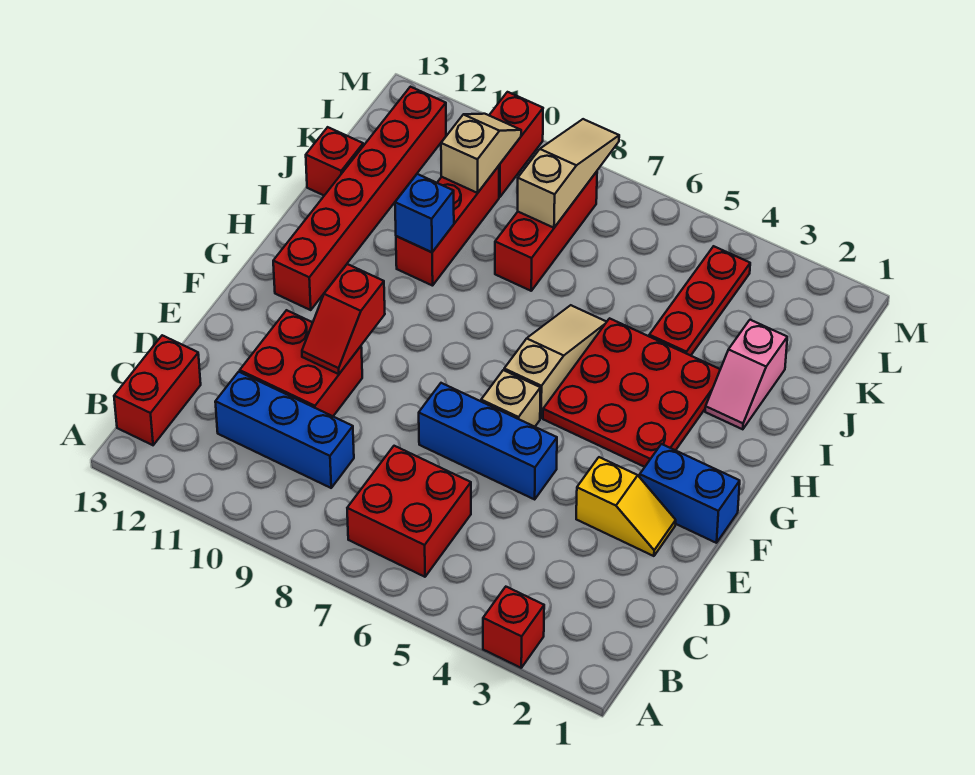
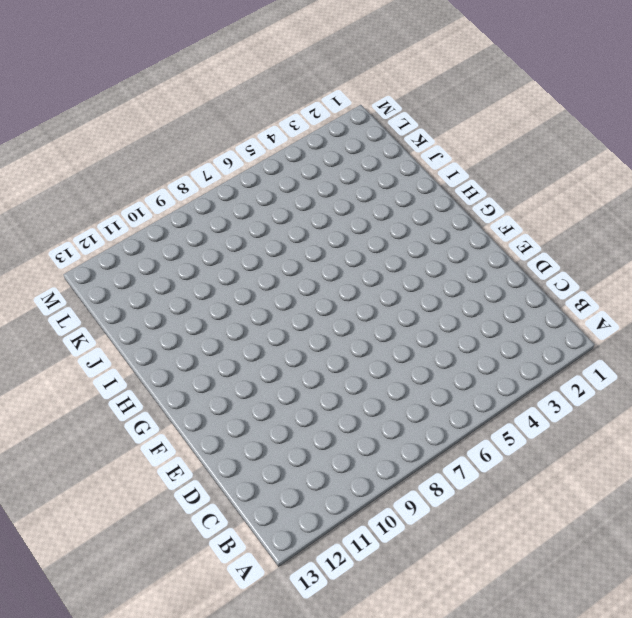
none -> red brick A3 level 1
none -> red brick B6:C7 level 1
none -> red brick B13:C13 level 1

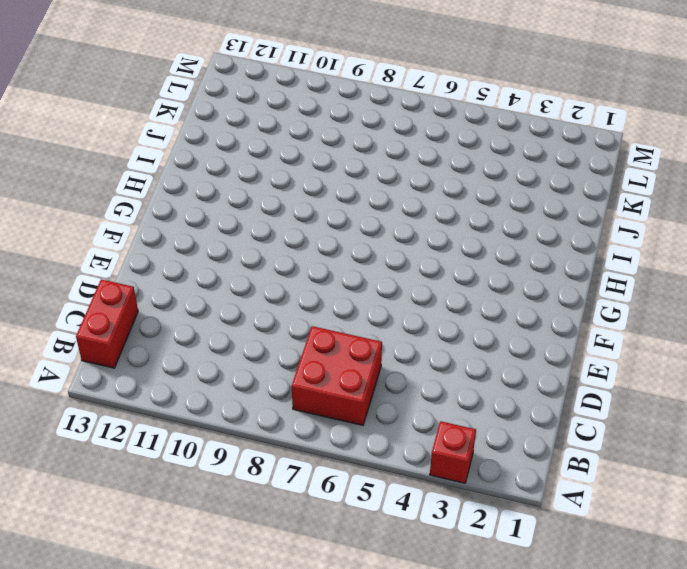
none -> blue brick C9:C11 level 1
none -> red brick D10:E11 level 1
none -> yellow slope E2:E3 level 1 top 3

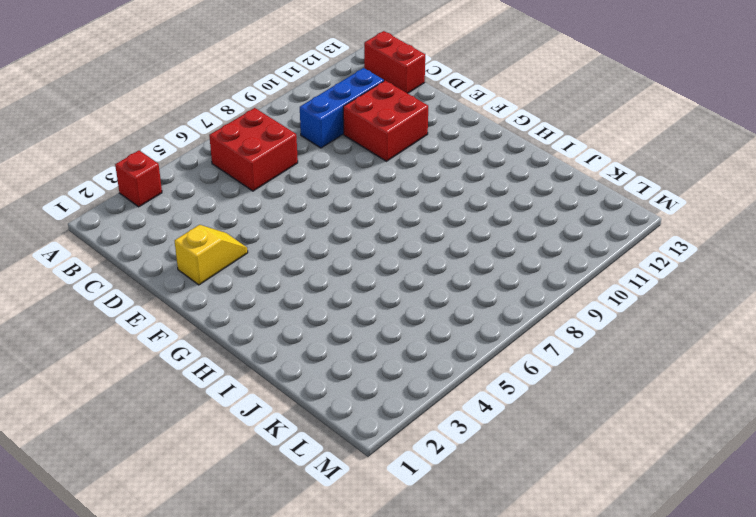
yellow slope E2:E3 level 1 top 2 -> yellow slope E2:E3 level 1 top 3
none -> blue brick E5:E7 level 1
none -> blue brick F1:F2 level 1
none -> tan brick F6 level 1

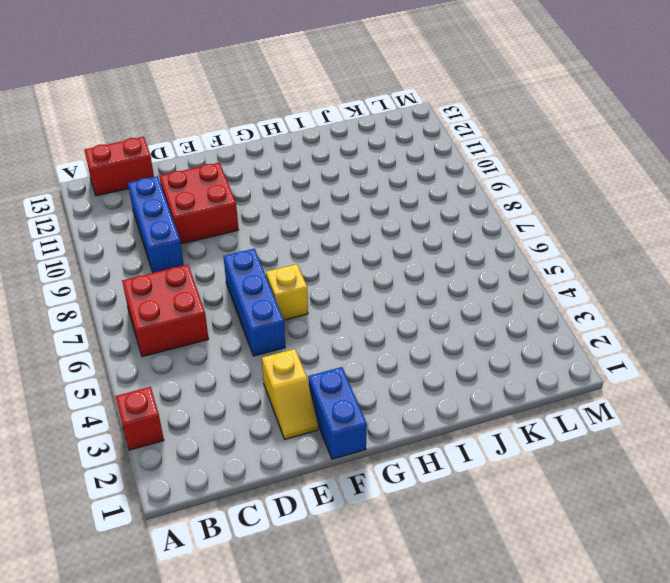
yellow brick F6 level 1 -> tan brick F6 level 1
none -> red plate G3:I5 level 1
none -> tan slope G6:I6 level 1 top G
none -> red brick G12:L12 level 1

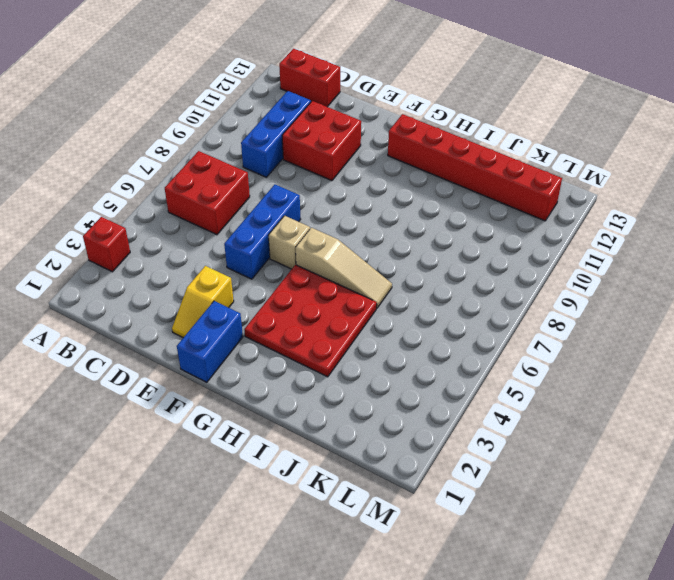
none -> pink slope I2:J2 level 1 top J
none -> red brick I10:K10 level 1
none -> red plate J4:L4 level 1

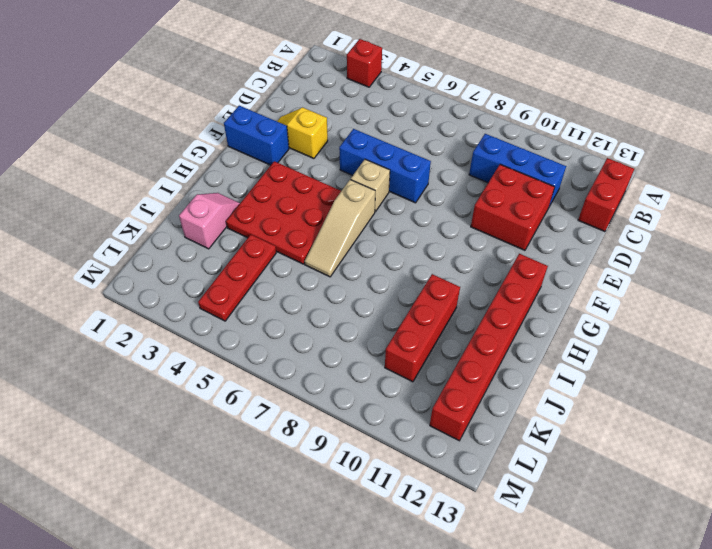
none -> red brick B6:C7 level 1
none -> red brick J8:L8 level 1
none -> red brick J13 level 1

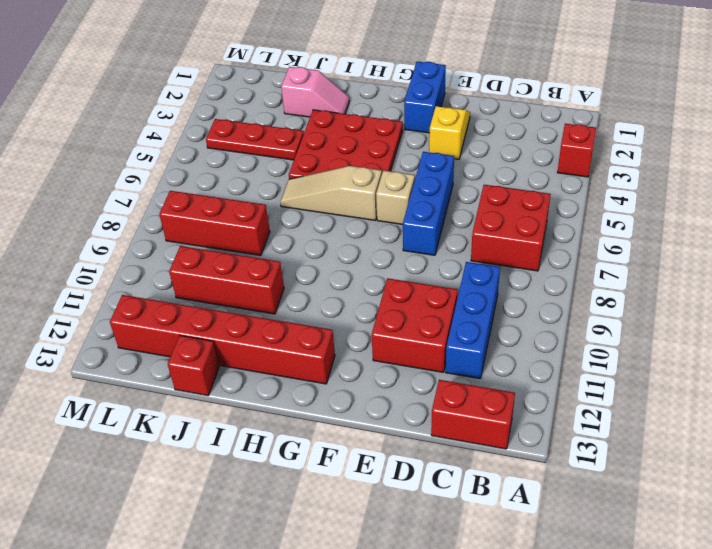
none -> red brick L10:M10 level 1
none -> red slope E10:F10 level 2 top F
none -> blue brick I10 level 2

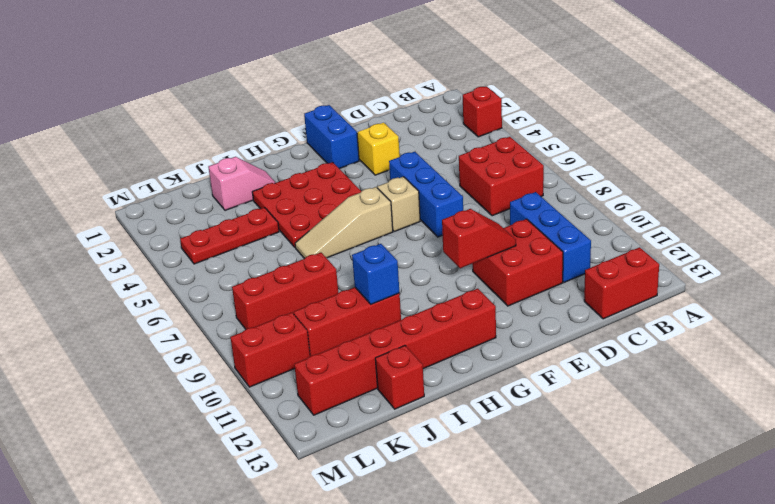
none -> tan slope K8:M8 level 2 top K
none -> tan slope K10:L10 level 2 top K

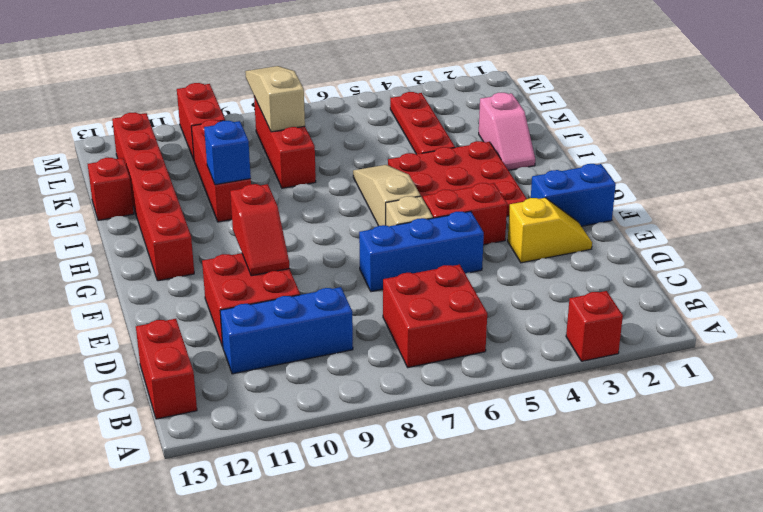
red brick F4:F5 level 1 -> none
none -> tan slope K10:L10 level 2 top K

